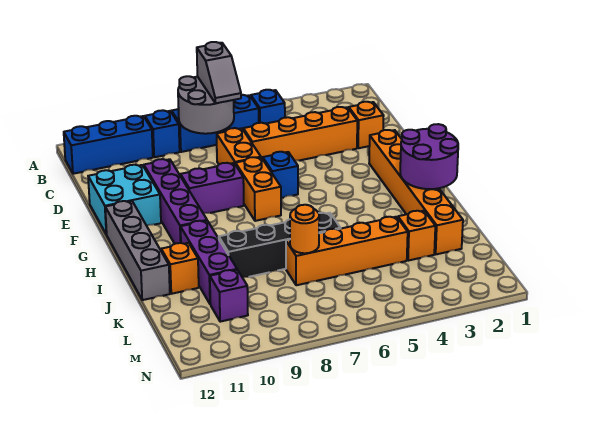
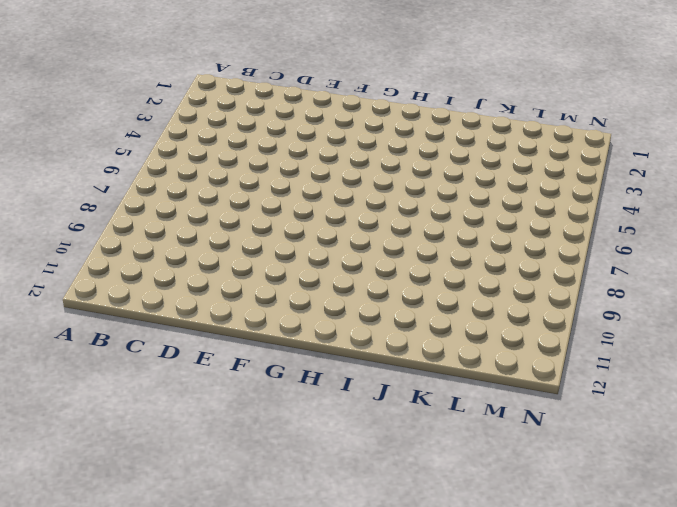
none -> blue brick B5 level 1
none -> blue brick B6:B8 level 1
none -> blue brick B9 level 1

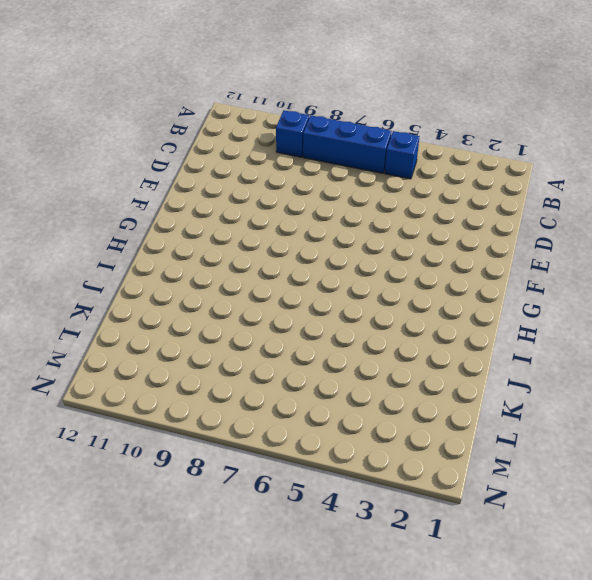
none -> blue brick B10:B12 level 1
none -> orange brick D2 level 1
none -> orange brick D3:D6 level 1

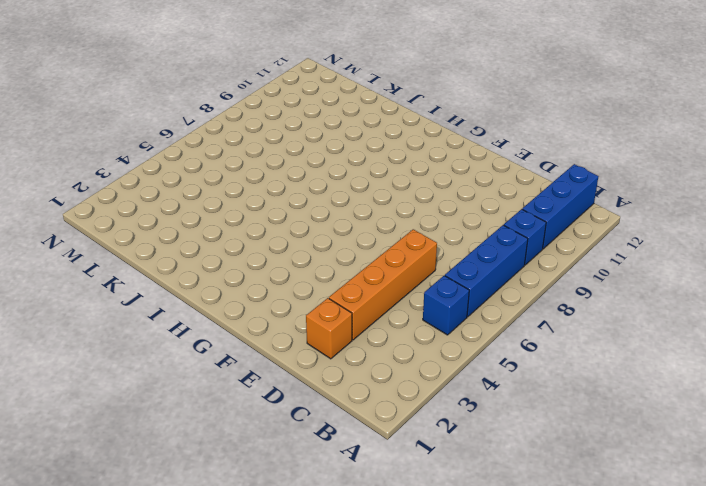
none -> orange brick D7:E7 level 1
none -> purple brick E10:H10 level 1
none -> cyan brick E11:F12 level 1

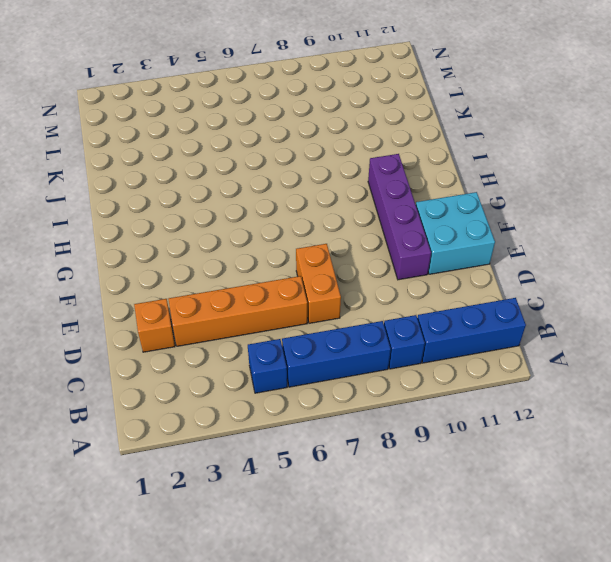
none -> orange brick F2:K2 level 1
none -> blue brick F6 level 1
none -> orange brick F7:G7 level 1

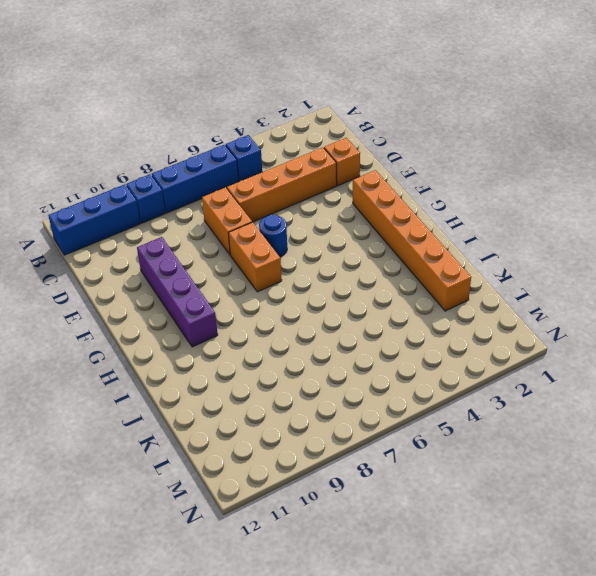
blue round brick F6 level 1 -> blue brick F6 level 1
none -> cyan brick E11:F12 level 1
none -> purple brick F8:F9 level 1
none -> grey brick G12:J12 level 1

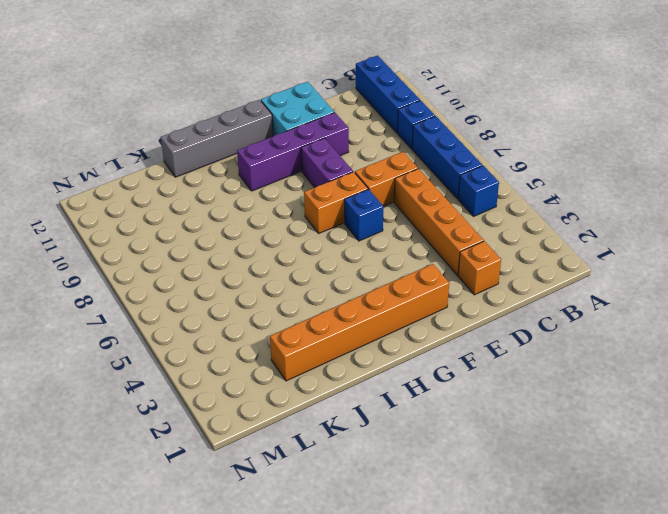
none -> purple brick I10:K10 level 1
none -> black brick J6:J9 level 1
none -> orange brick J11 level 1

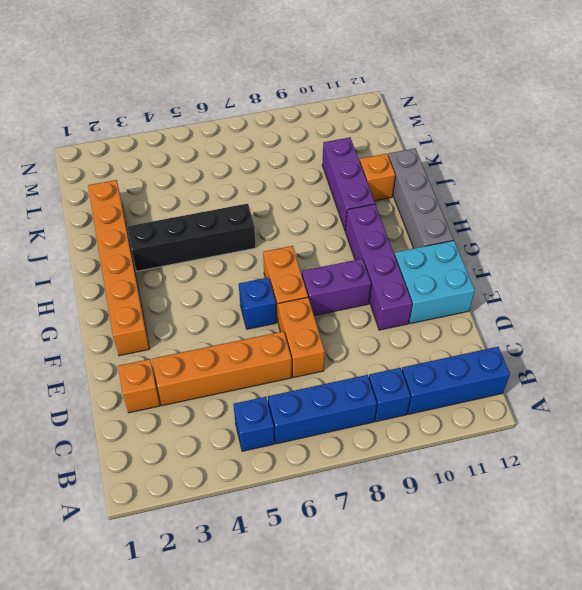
black brick I3:I6 level 1 -> black brick J6:J9 level 1
none -> orange brick K3 level 1
none -> orange brick K4:K7 level 1
none -> purple brick L10 level 1

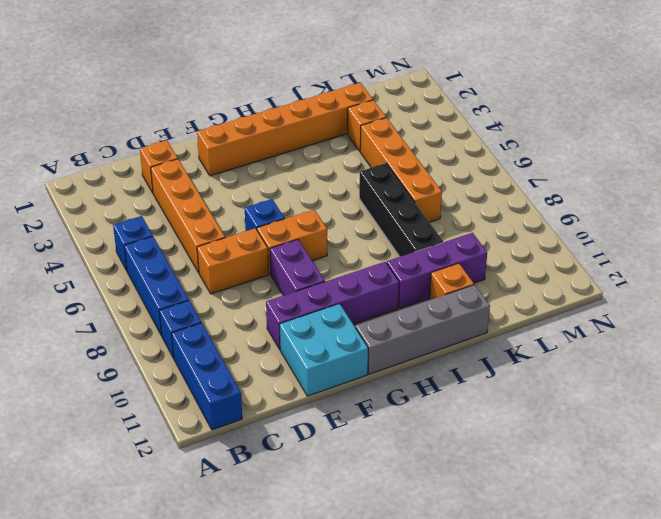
none -> purple brick L10 level 1
none -> grey round brick B7:C8 level 2
none -> purple round brick H1:I2 level 2

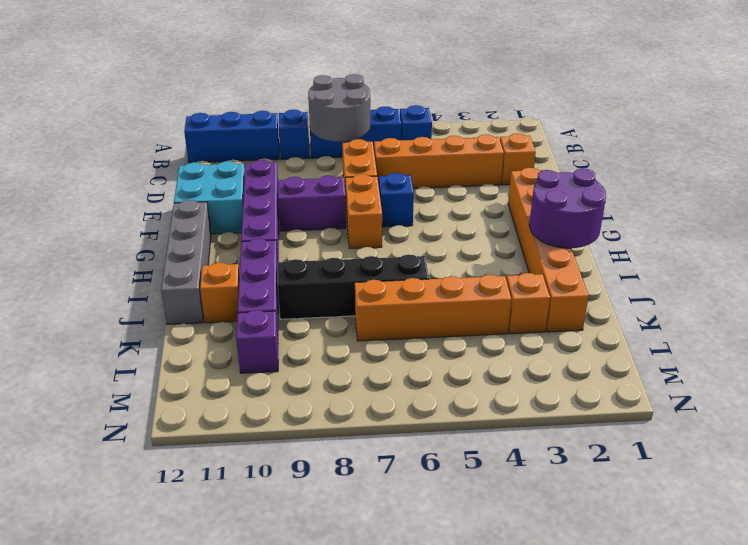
none -> orange round brick K7 level 2
none -> grey slope B7:C7 level 3 top B

